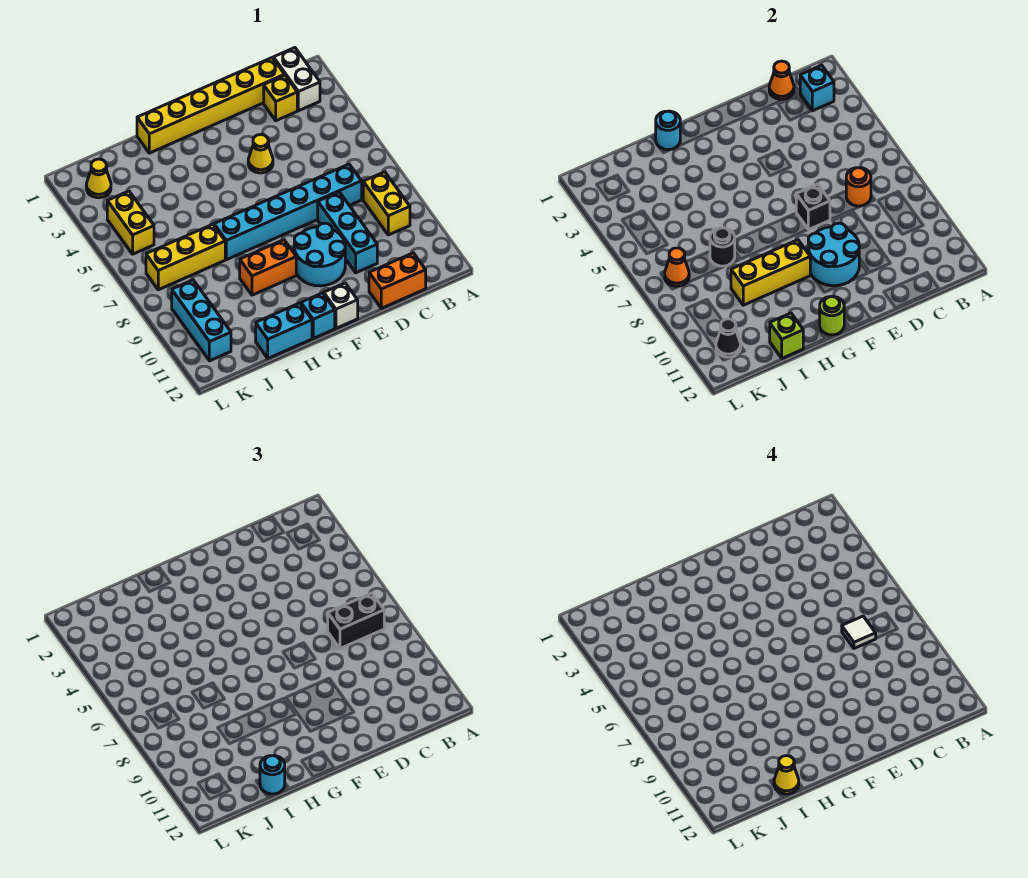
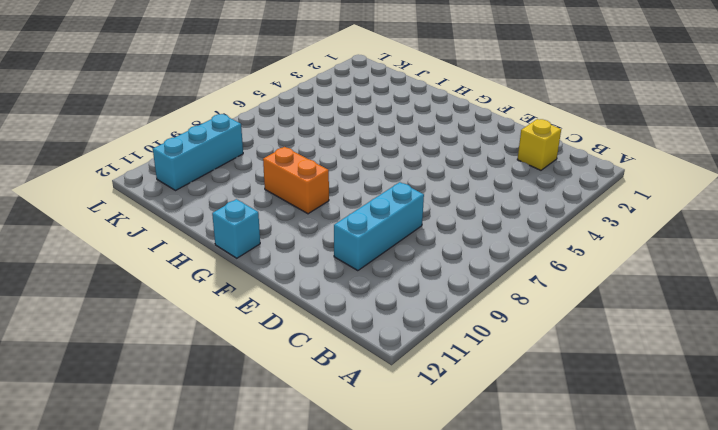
none -> white brick B1:B2 level 1
none -> yellow brick B8:B9 level 1
none -> yellow brick C1:H1 level 1
none -> cyan brick C7:H7 level 1

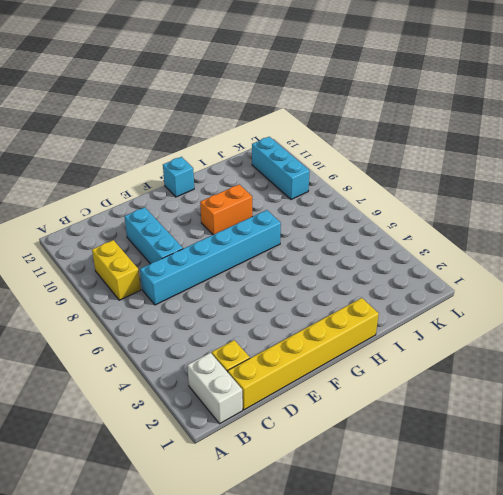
none -> orange brick C12:D12 level 1
none -> yellow cone E4 level 1
none -> cyan round brick E9:F10 level 1
none -> white brick F12 level 1

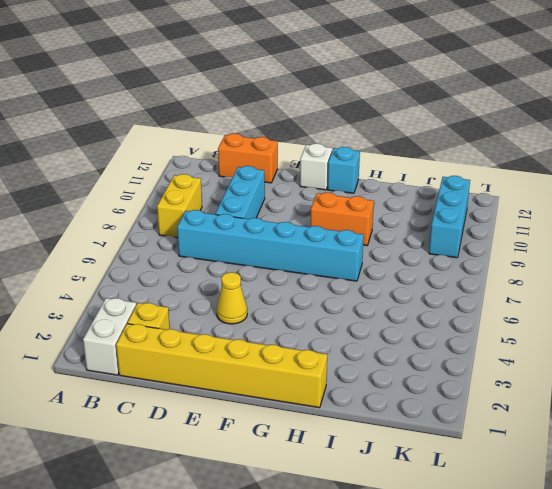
none -> cyan round brick E9:F10 level 1
none -> cyan brick H12:I12 level 1
none -> yellow brick I7:K7 level 1
none -> yellow cone K2 level 1

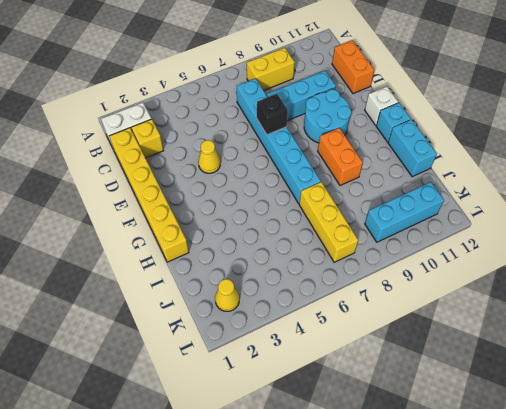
none -> yellow brick K4:K5 level 1
none -> cyan brick B2 level 2
none -> orange cone C1 level 2
none -> orange round brick C7 level 2

